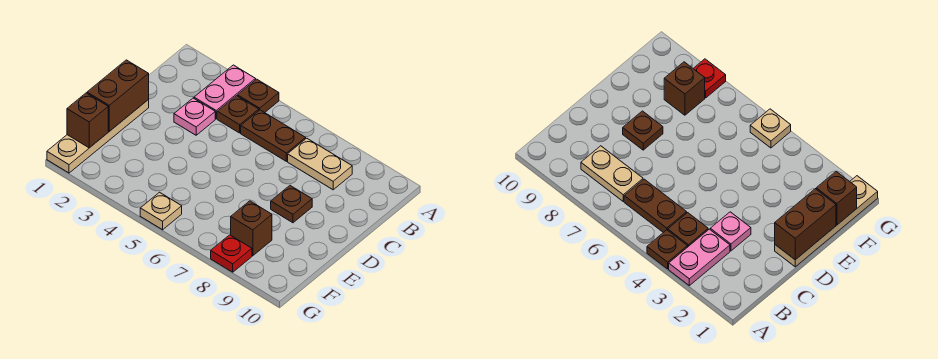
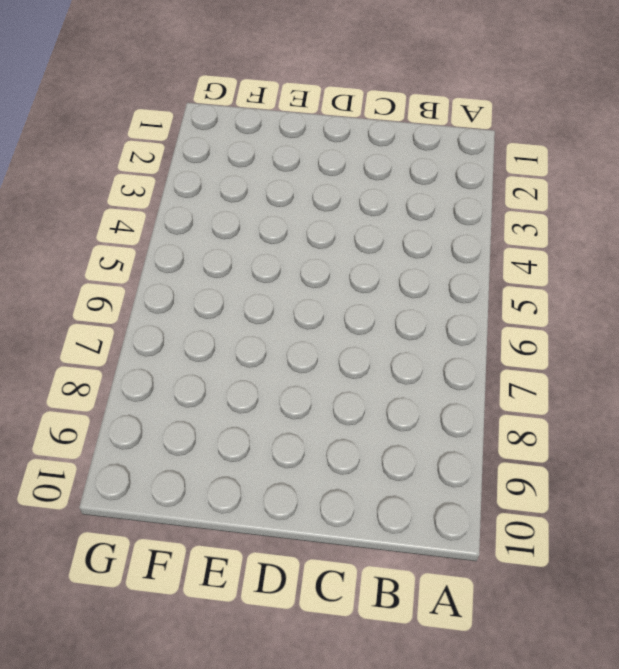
none -> pink plate A3:B3 level 1
none -> brown plate A4 level 1
none -> brown plate B4 level 1

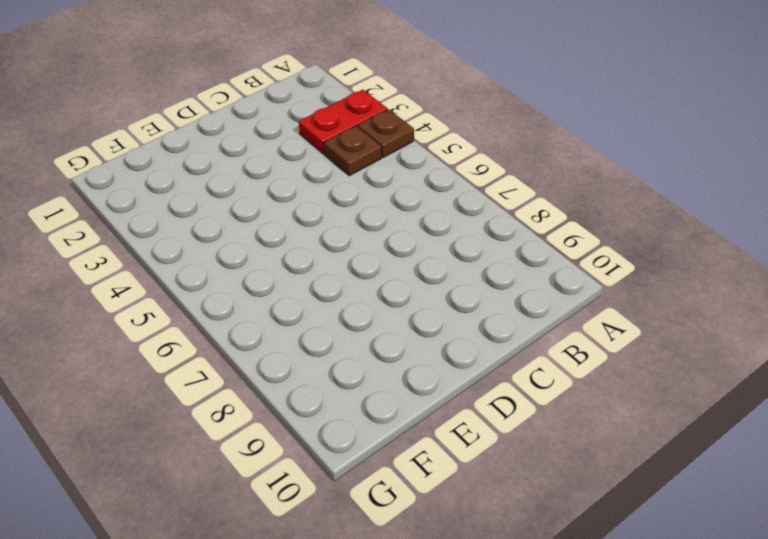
red plate A3:B3 level 1 -> pink plate A3:B3 level 1
none -> brown plate B5:B6 level 1
none -> tan plate B7:B8 level 1
none -> pink plate C3 level 1

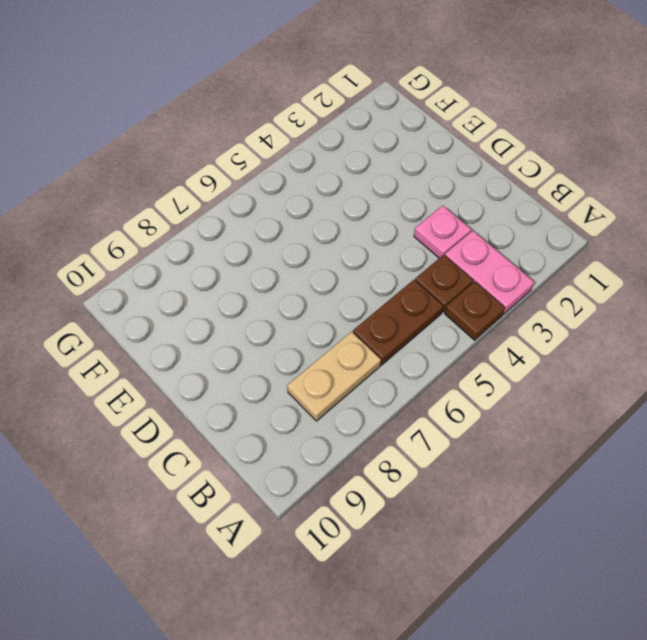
none -> tan plate D1:G1 level 1
none -> brown plate D8 level 1
none -> brown brick F8 level 1

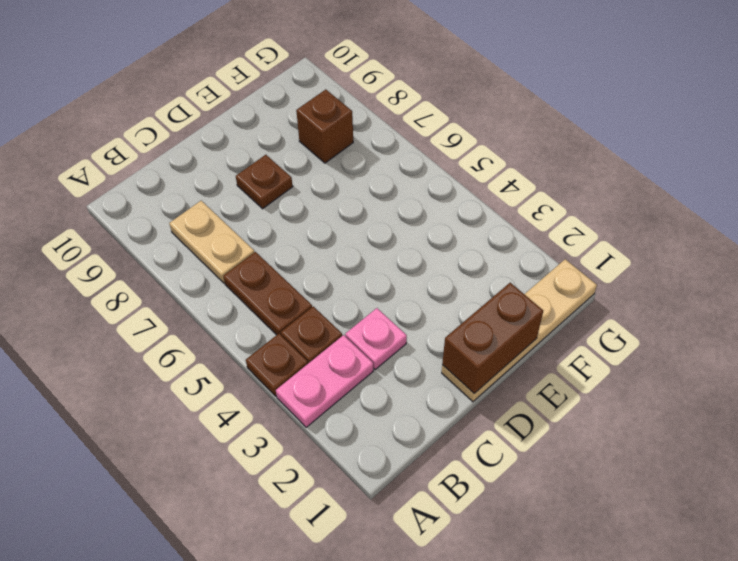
none -> tan plate G5 level 1
none -> red plate G8 level 1
none -> brown brick F1 level 2

